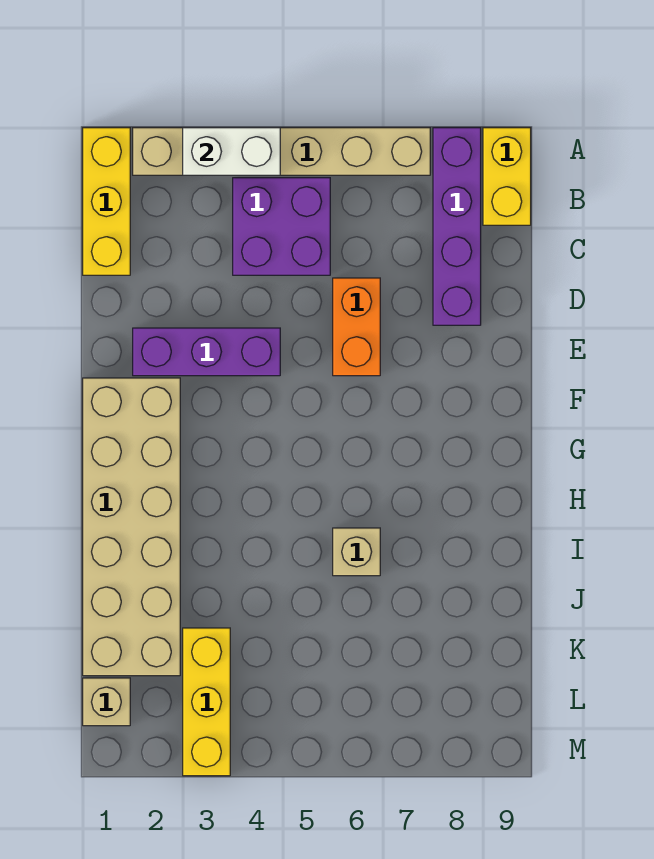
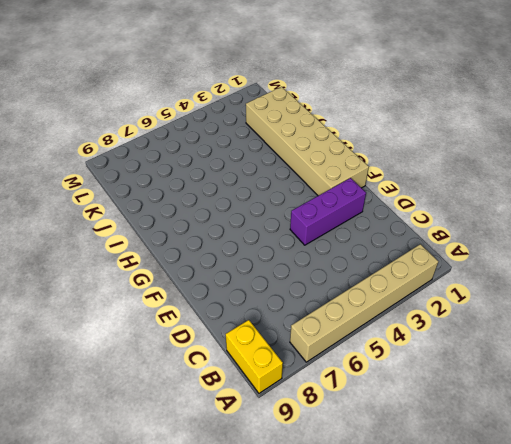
none -> yellow brick A1:C1 level 1
none -> purple brick A8:D8 level 1
none -> purple brick B4:C5 level 1

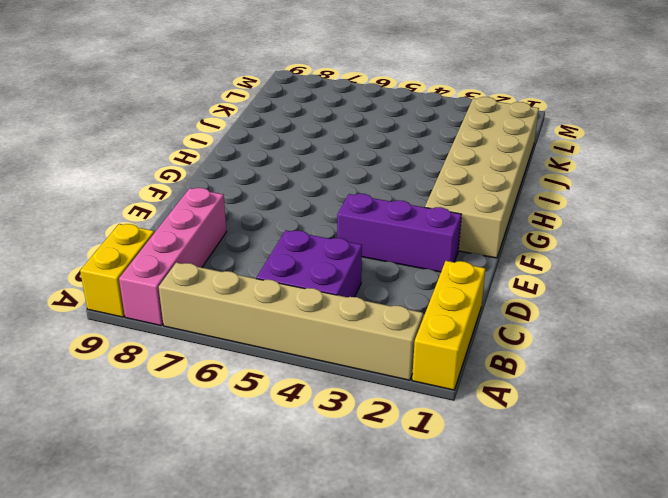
pink brick A8:D8 level 1 -> purple brick A8:D8 level 1
none -> orange brick D6:E6 level 1
none -> tan brick I6 level 1
none -> yellow brick K3:M3 level 1

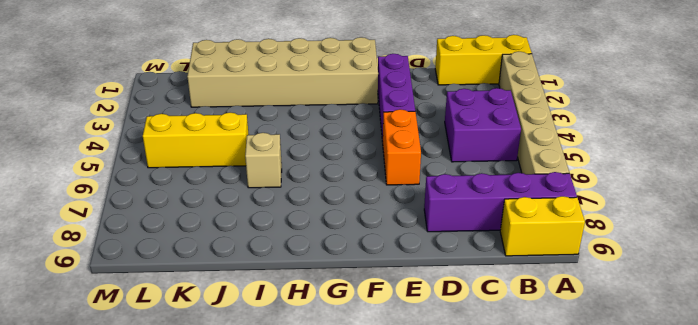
orange brick E5:E6 level 1 -> orange brick D6:E6 level 1
yellow brick J5:L5 level 1 -> yellow brick K3:M3 level 1
none -> tan brick L1 level 1
none -> white brick A3:A4 level 2

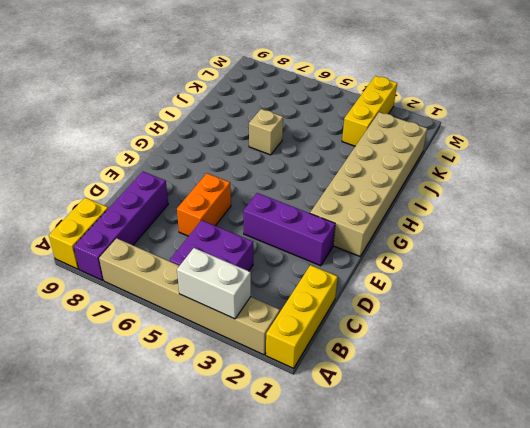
none -> tan brick L1 level 1

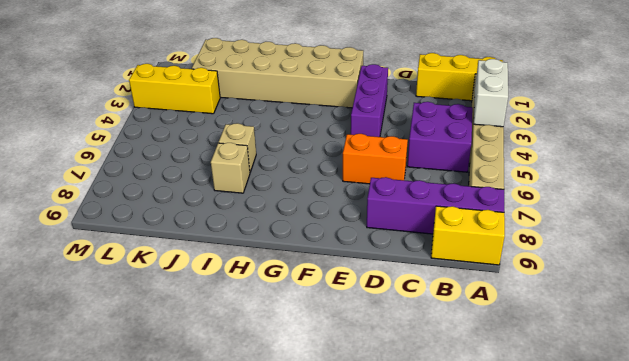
tan brick I7 level 1 -> tan brick L1 level 1

